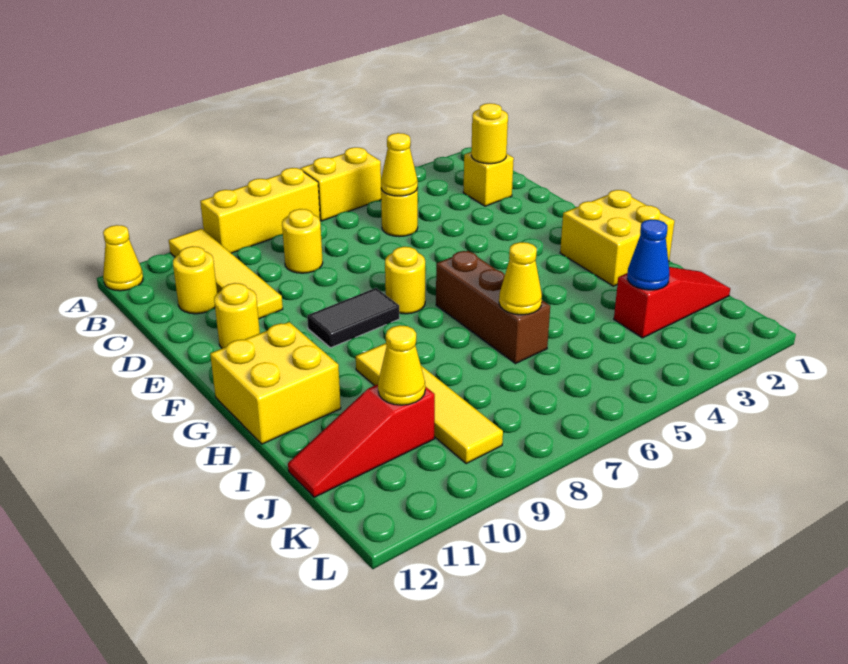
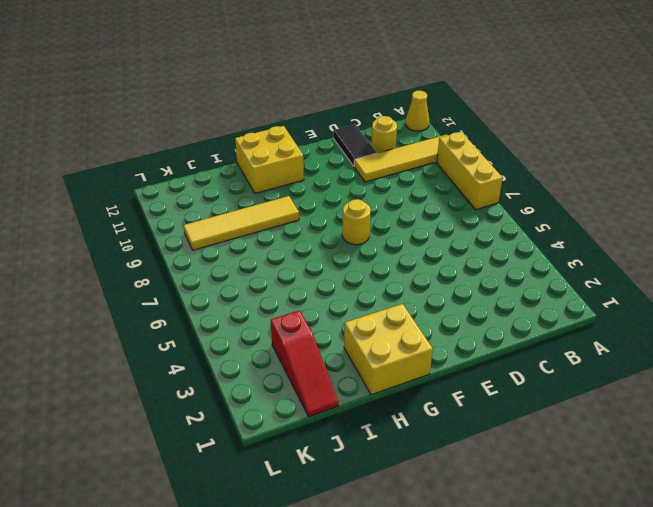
black tile D11:D12 level 1 -> black tile F8:F9 level 1
none -> yellow brick A5:A6 level 1
none -> yellow brick C2 level 1
none -> yellow round brick C5 level 1

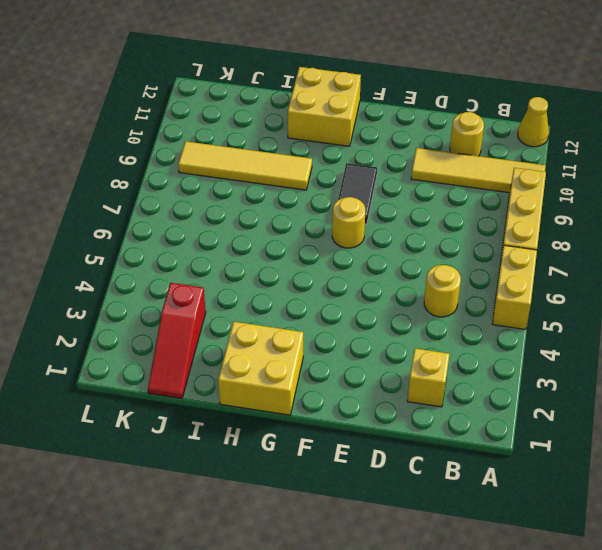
none -> yellow round brick C8 level 1
none -> yellow round brick E11 level 1
none -> brown brick G6:I6 level 1

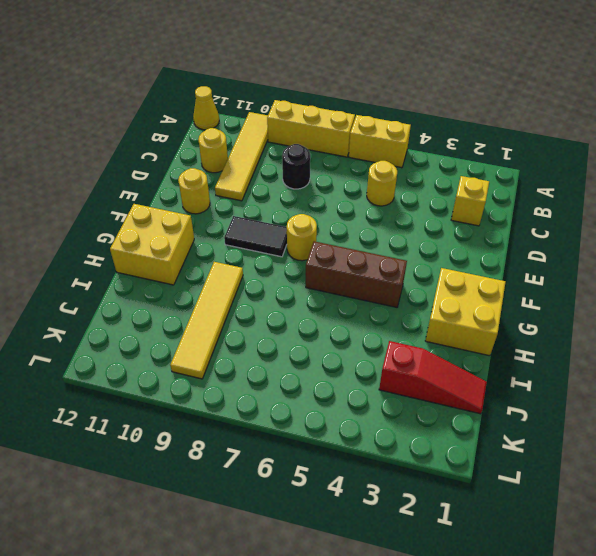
black round brick C8 level 1 -> yellow round brick C8 level 1
brown brick G4:G6 level 1 -> brown brick G6:I6 level 1
none -> red slope J10:J12 level 1 top 10
none -> yellow round brick C2 level 2
none -> yellow cone C5 level 2

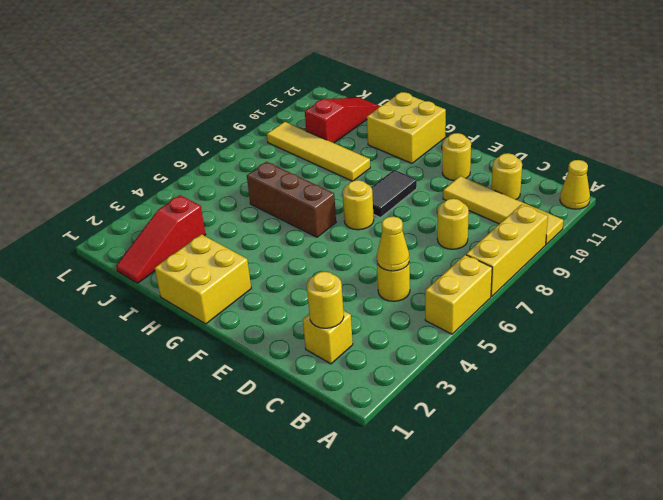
none -> yellow cone I6 level 2
none -> blue cone J3 level 2
none -> yellow cone J10 level 2

